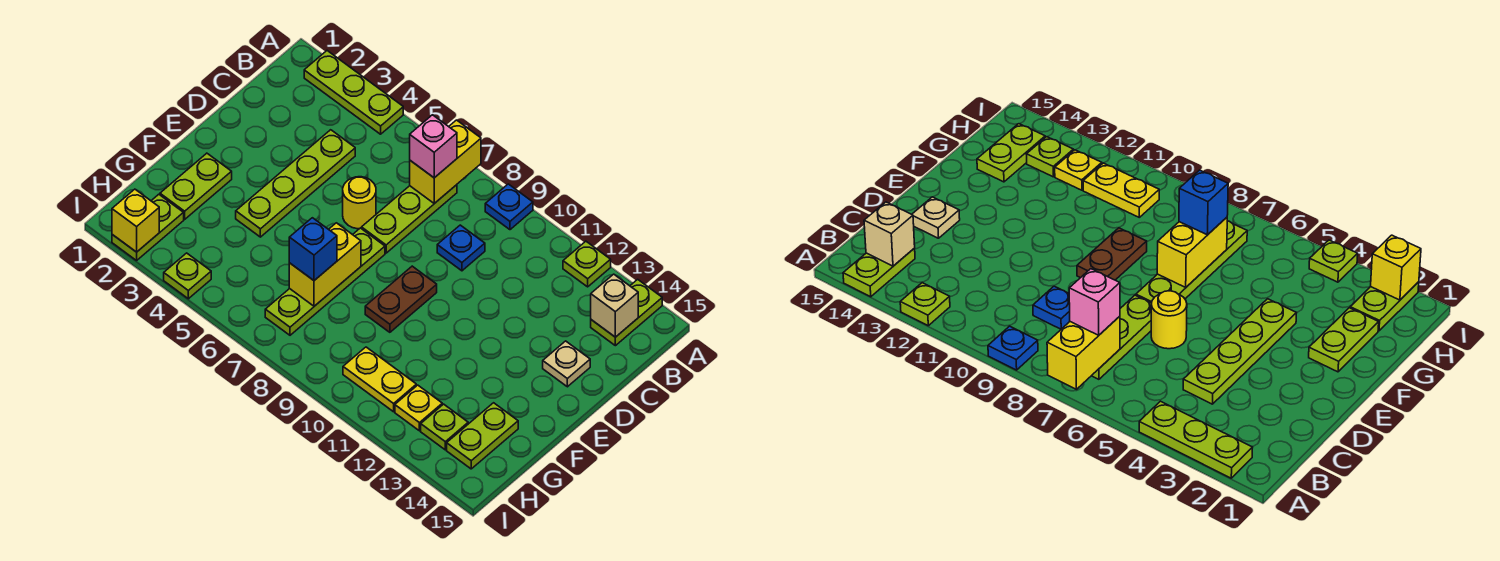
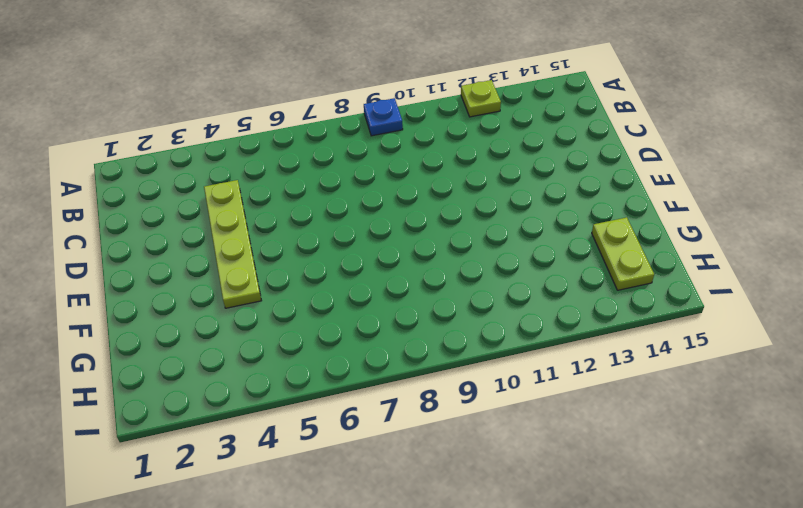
none -> lime plate A2:A4 level 1
none -> lime plate A14:B14 level 1
none -> lime plate B7:D7 level 1

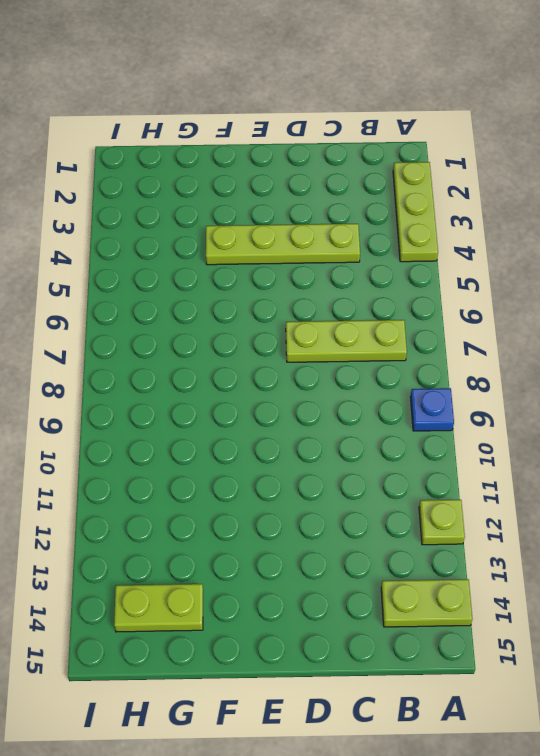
none -> blue plate C9 level 1
none -> yellow round brick D6 level 1
none -> tan plate D14 level 1

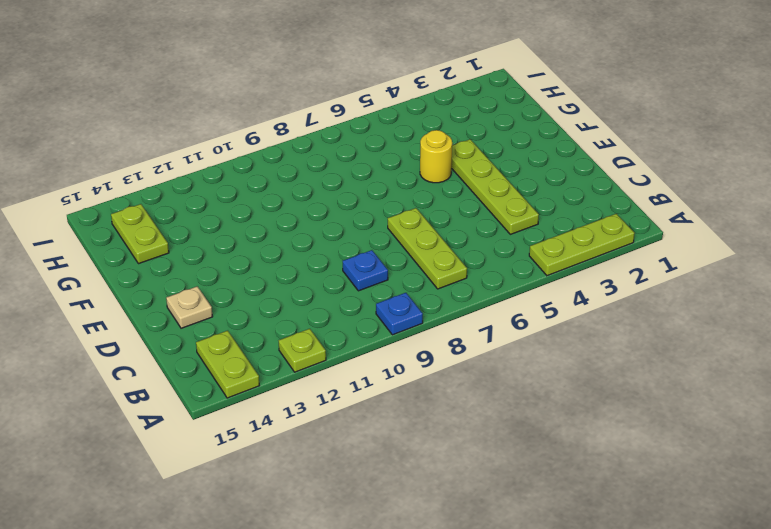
yellow round brick F5 level 1 -> yellow round brick D6 level 1
none -> lime plate E7:H7 level 1
none -> brown plate E9:F9 level 1
none -> lime plate F2:G2 level 1

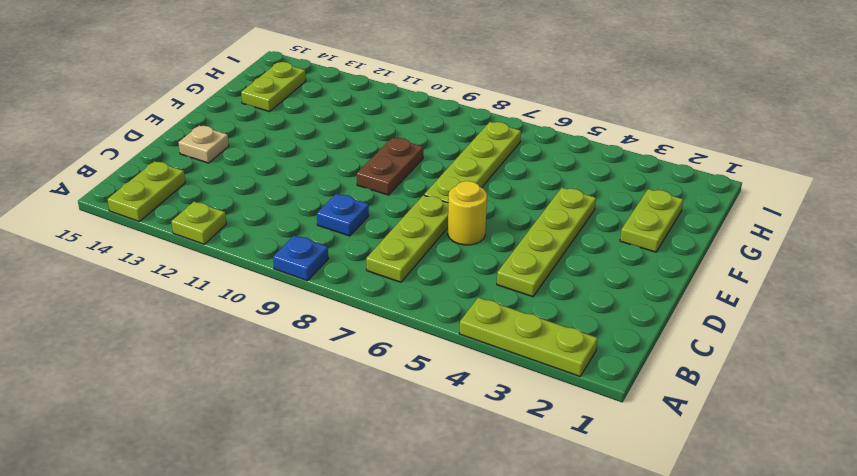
none -> lime plate H2:I2 level 1
none -> yellow plate H10:H11 level 1
none -> yellow plate H12 level 1

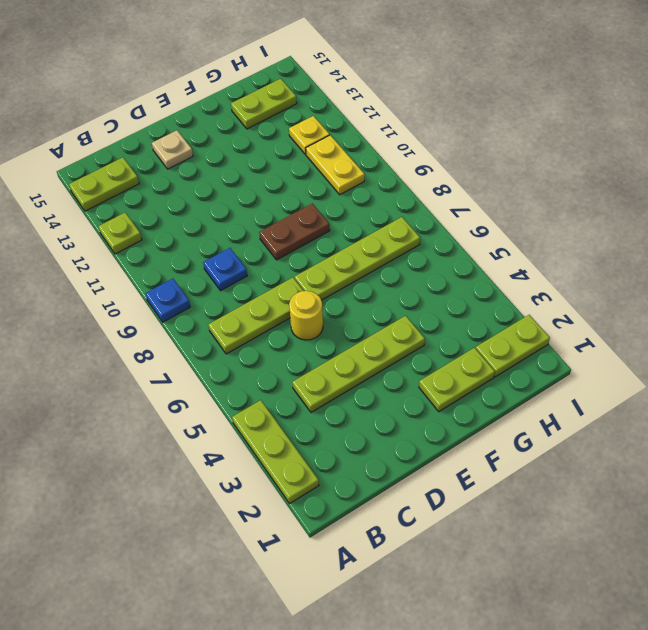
none -> lime plate H13 level 1
none -> lime plate I4 level 1
none -> yellow brick A7:B7 level 2

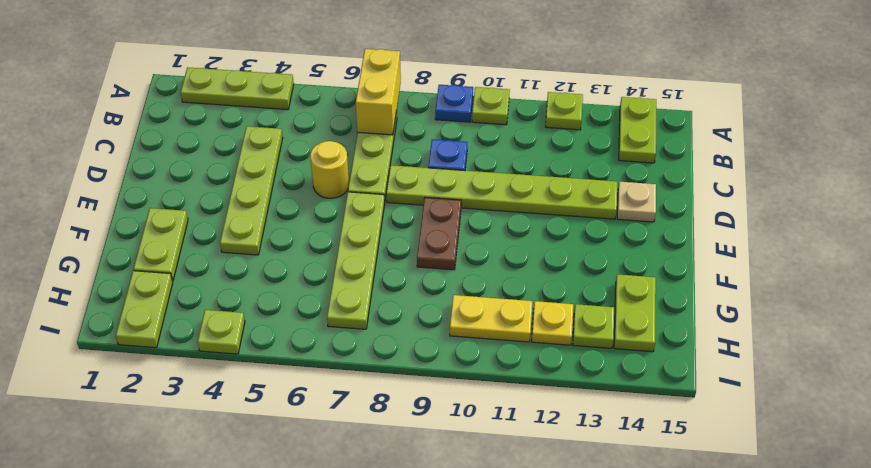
lime plate A10 level 1 -> none
lime plate D8:D13 level 1 -> none
none -> tan brick B14 level 2
none -> yellow brick F7:G7 level 2
none -> yellow brick I2 level 2

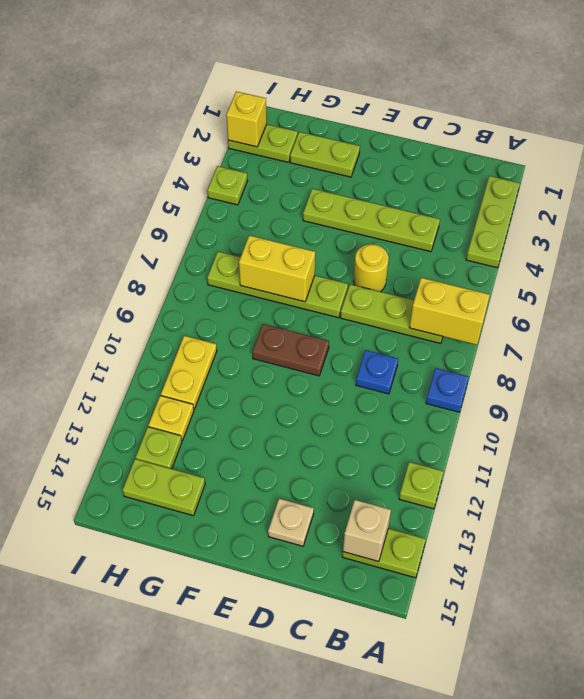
none -> pink brick B7 level 3
none -> blue brick G7 level 3

